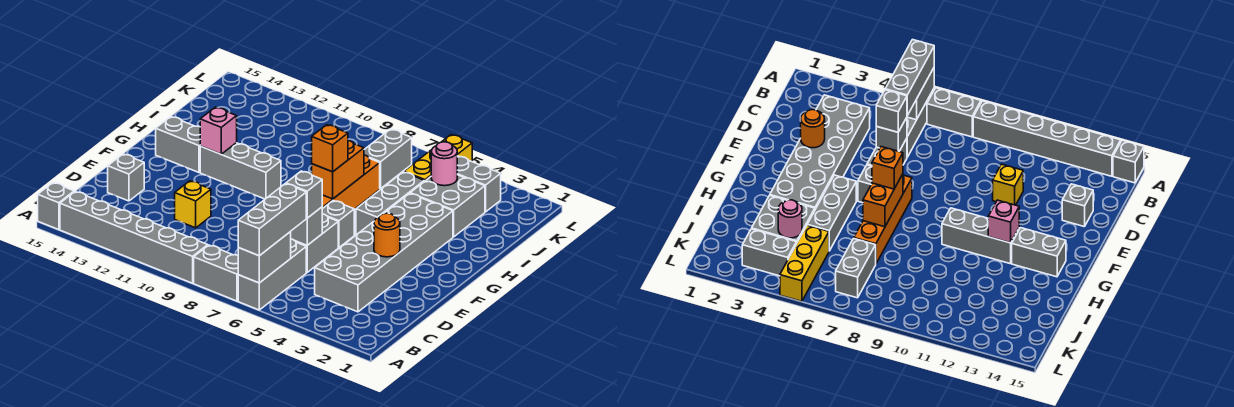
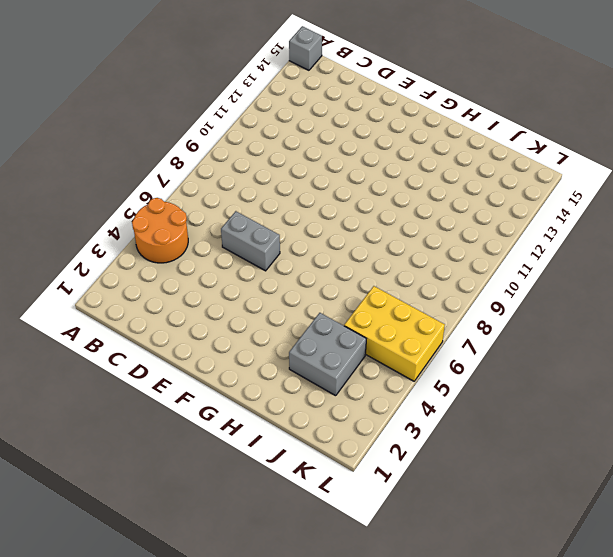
orange round brick A4:B5 level 1 -> none
yellow brick J5:L6 level 1 -> yellow brick J5:L5 level 1
none -> grey brick A6:C6 level 1
none -> grey brick A7:A8 level 1
none -> grey brick A9:A14 level 1

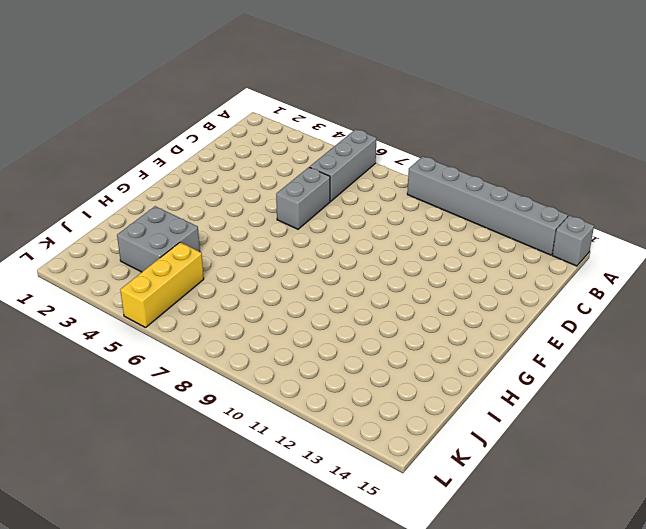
none -> grey brick A7:A8 level 1
none -> grey brick C3:H4 level 1
none -> yellow brick D11 level 1

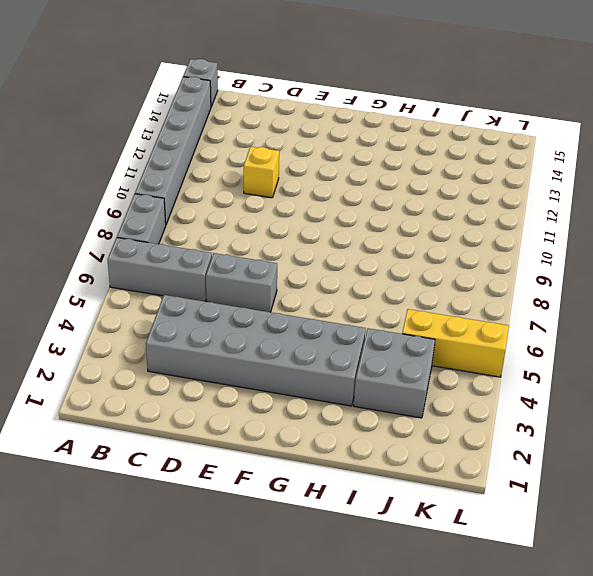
none -> grey brick D14 level 1
none -> grey brick F6 level 1
none -> orange brick F7:I7 level 1

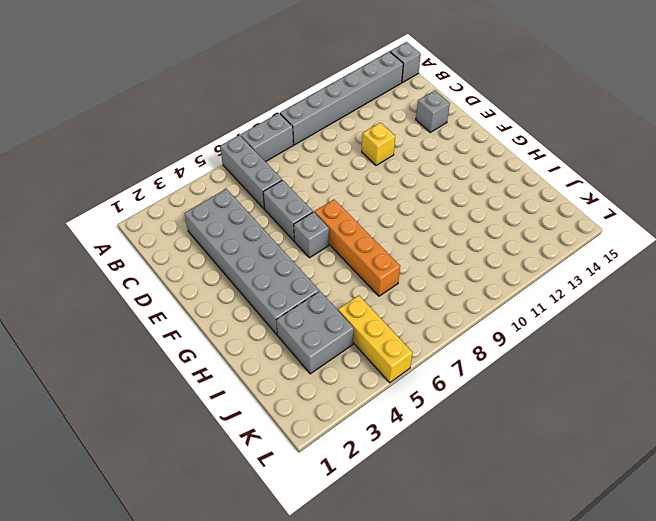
none -> grey brick G5:I5 level 1
none -> grey brick G10:G12 level 1
none -> grey brick G13:G14 level 1

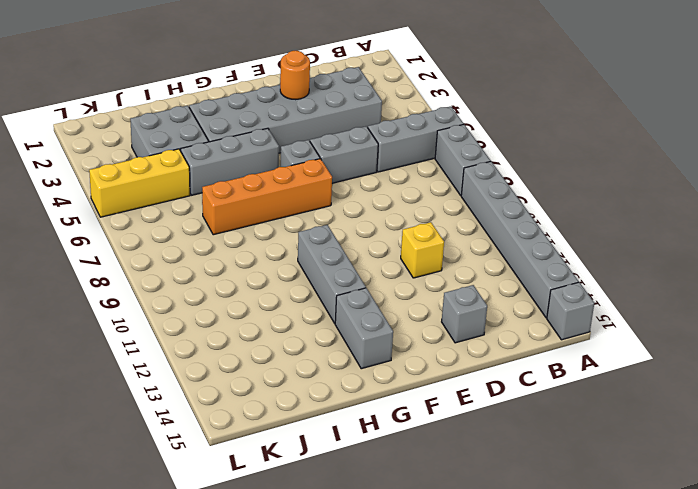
none -> grey brick J7:K7 level 1
none -> grey brick K3:K4 level 1
none -> grey brick A6:B6 level 2

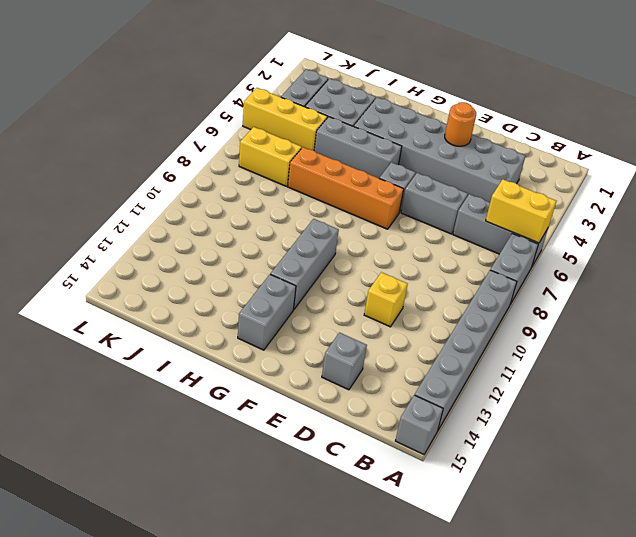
yellow brick A6:B6 level 2 -> grey brick A6:B6 level 2
yellow brick J7:K7 level 1 -> grey brick J7:K7 level 1
none -> grey brick D6 level 2
none -> orange brick G7:H7 level 2
none -> pink brick G12 level 2

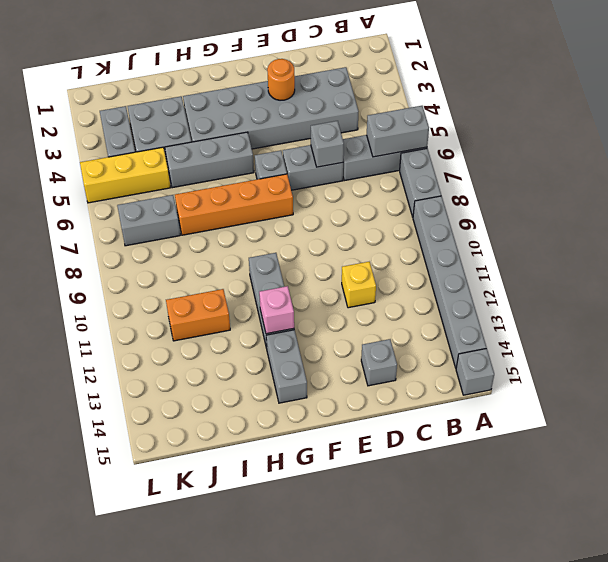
orange brick I11:J11 level 1 -> orange brick G7:H7 level 2
none -> pink round brick J4 level 2
none -> grey brick A6:C6 level 3
none -> grey brick D6 level 3

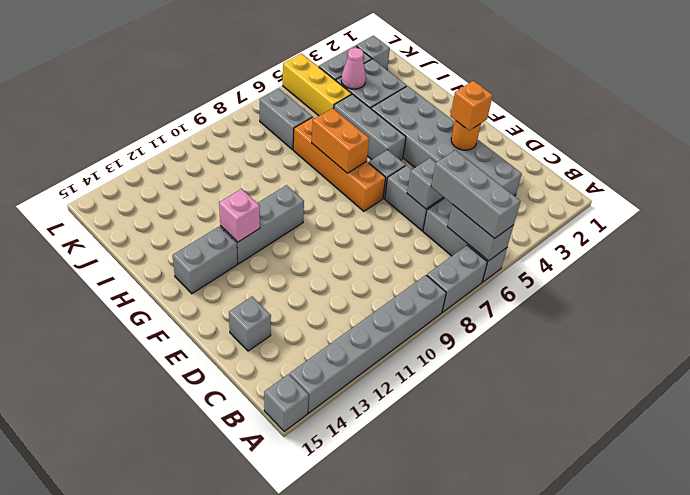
orange brick E3 level 3 -> orange brick G7 level 3
pink cone J4 level 2 -> pink round brick J4 level 2
grey brick K2 level 1 -> grey brick D6 level 3
none -> yellow brick D11 level 1

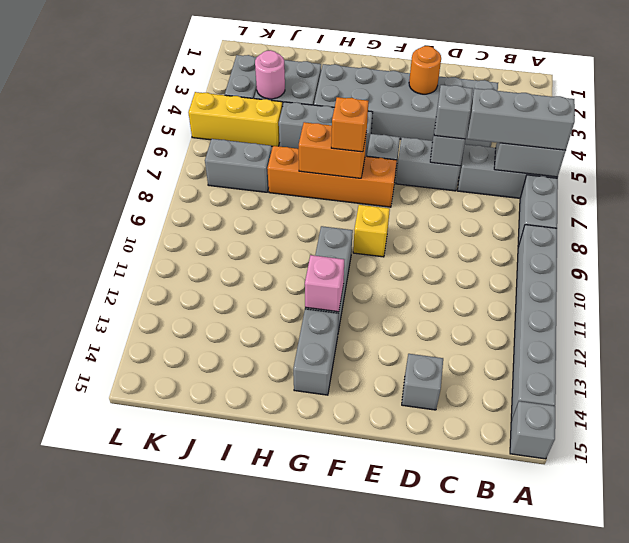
yellow brick F9 level 1 -> yellow brick D11 level 1

